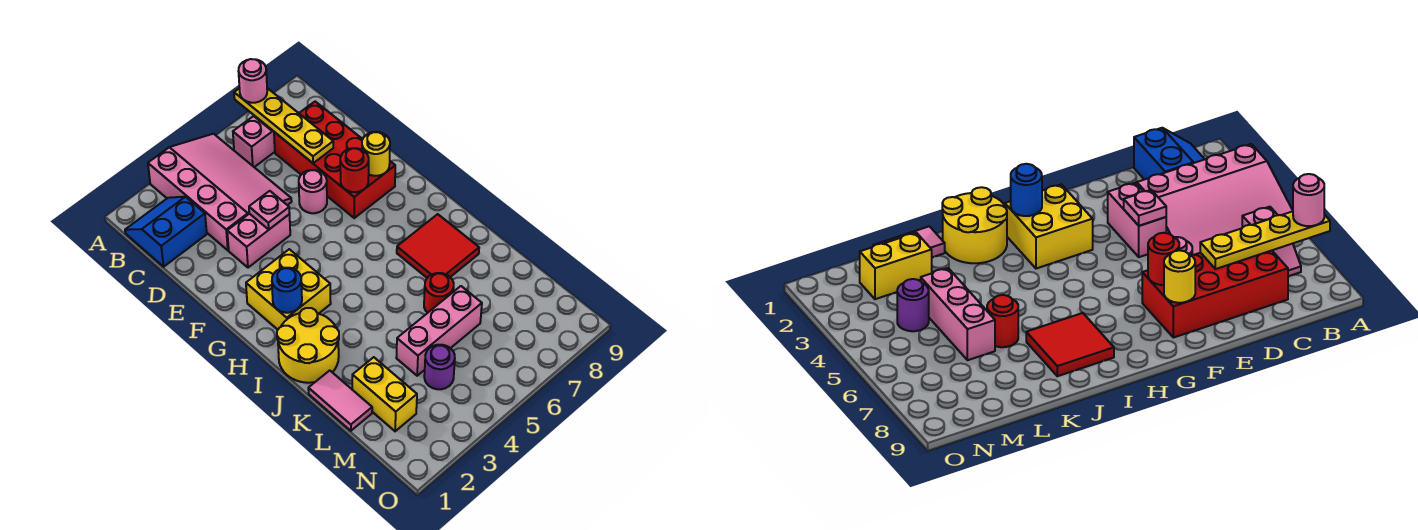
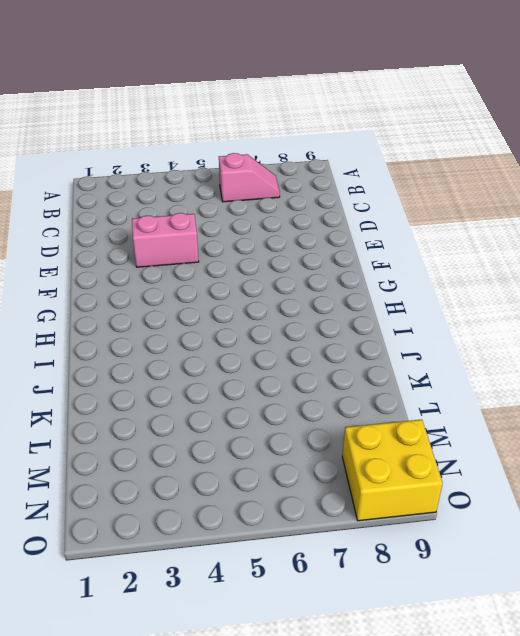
yellow brick N8:O9 level 1 -> yellow brick G2:H3 level 1
none -> pink slope A3:D5 level 1 top 3
none -> blue slope B1:C2 level 1 top C
none -> red brick C7:F8 level 1

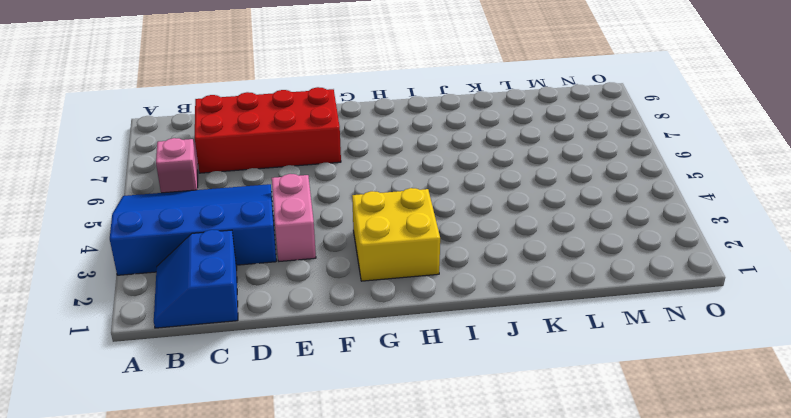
blue slope A3:D5 level 1 top 3 -> pink slope A3:D5 level 1 top 3
none -> pink round brick E6 level 1
none -> yellow round brick I1:J2 level 1
none -> red tile I7:J8 level 1

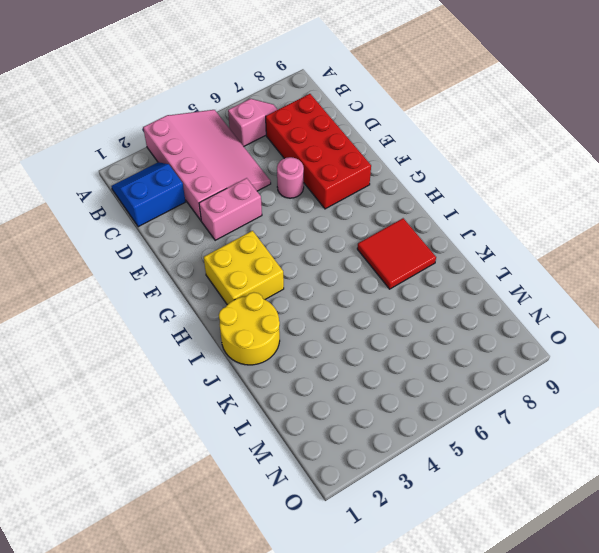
none -> pink tile K1:L1 level 1
none -> red round brick K6 level 1
none -> yellow brick L2:M2 level 1

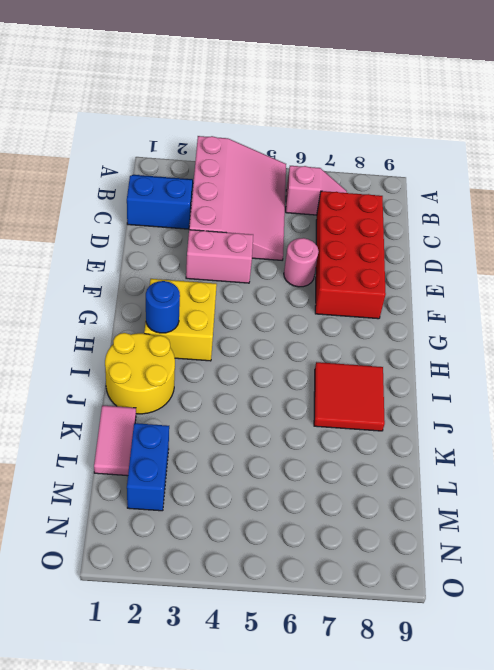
blue brick L2:M2 level 1 -> yellow brick L2:M2 level 1
none -> red round brick K6 level 1
none -> pink brick L4:L6 level 1
none -> purple round brick M4 level 1

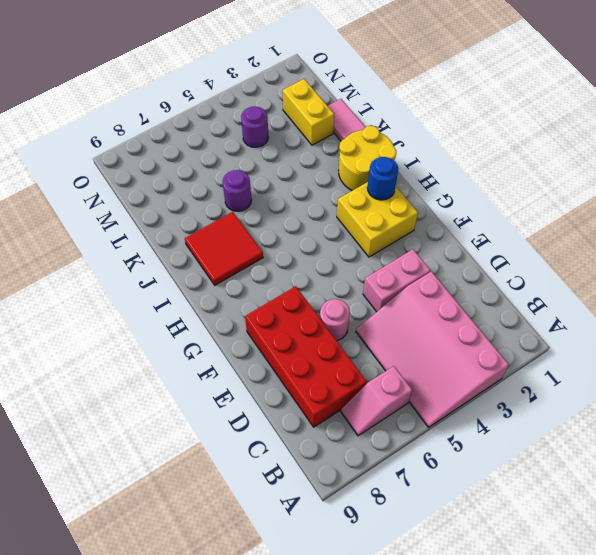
purple round brick K6 level 1 -> red round brick K6 level 1
none -> blue slope B1:C2 level 1 top C
none -> pink brick L4:L6 level 1
none -> yellow plate A7:D7 level 2

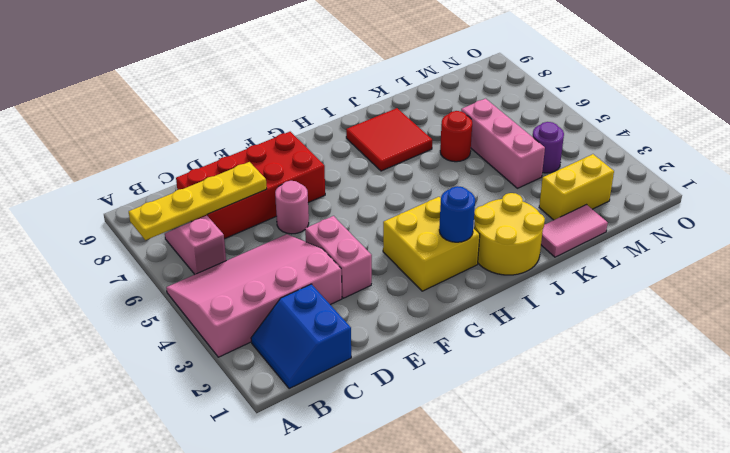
none -> pink plate E4 level 2
none -> red round brick F7 level 2
none -> yellow round brick F8 level 2

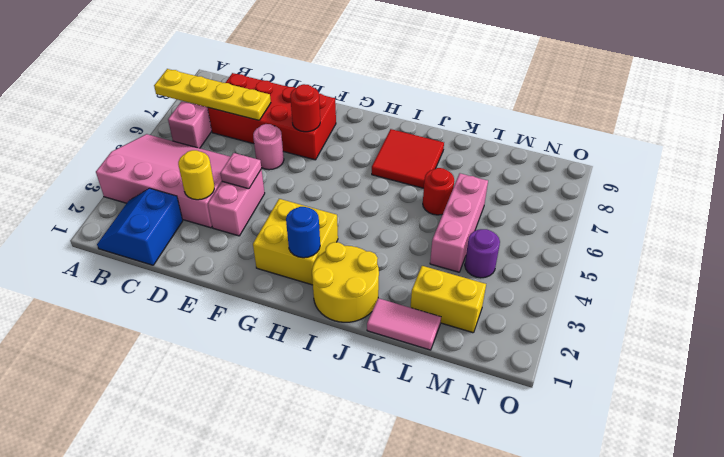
yellow round brick D3 level 2 -> yellow round brick F8 level 2
none -> pink round brick A7 level 3

